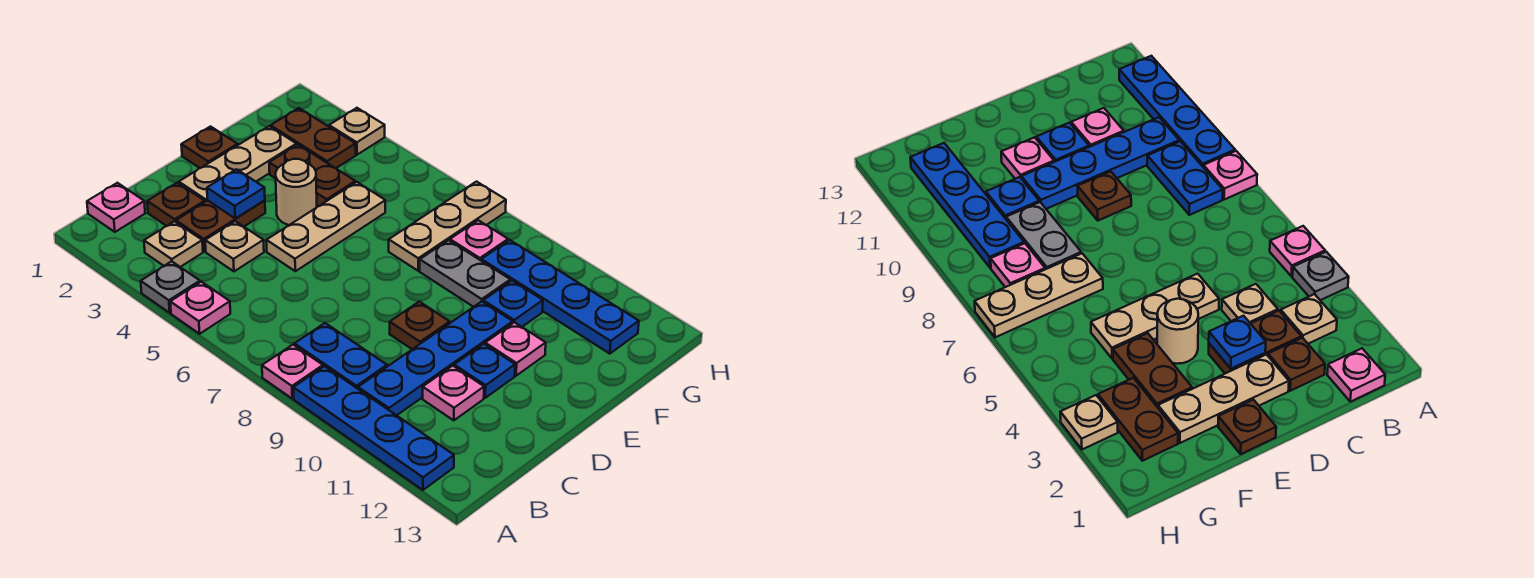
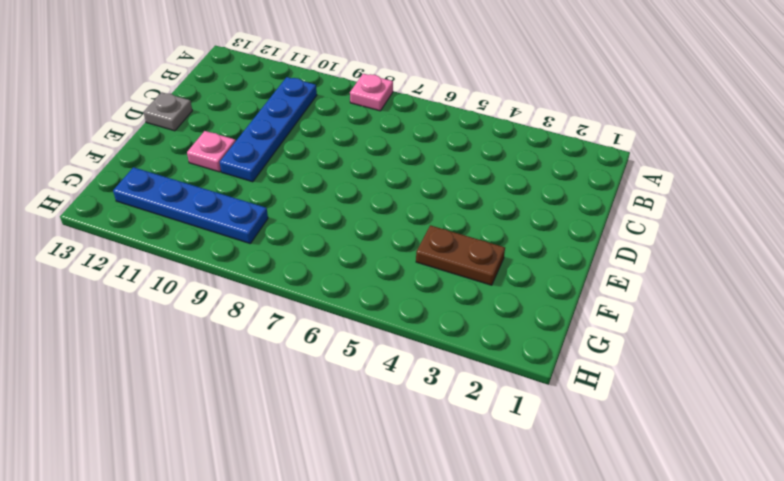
grey plate D13 level 1 -> grey plate A4 level 1
none -> pink plate A5 level 1
none -> blue plate A9:A12 level 1
none -> pink plate B1 level 1

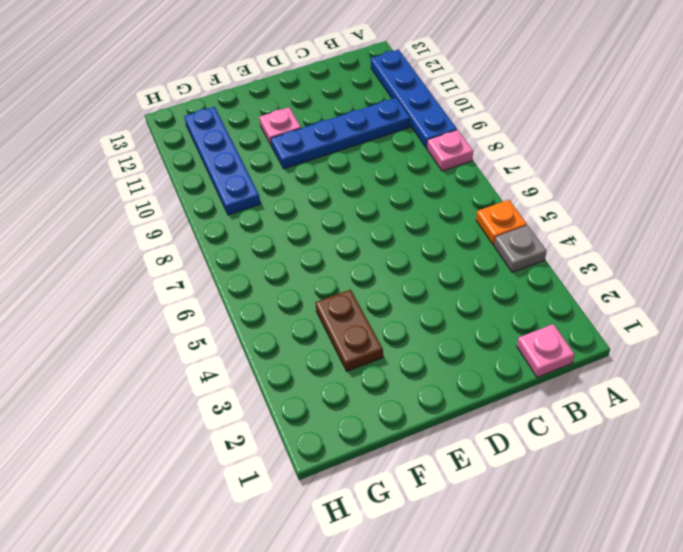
orange plate A5 level 1 -> pink plate A5 level 1
none -> tan plate B3 level 1
none -> blue plate B8:B9 level 1
none -> brown plate C2 level 1

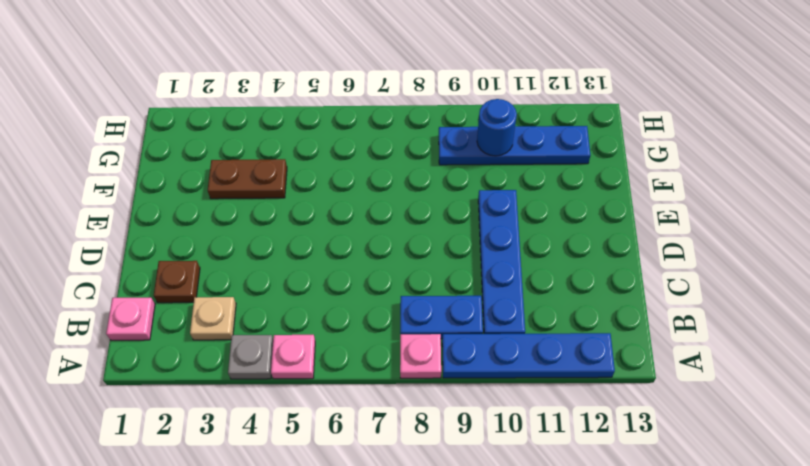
blue round brick G10 level 2 -> none
none -> brown plate C3:D3 level 1
none -> tan plate C4 level 1
none -> pink plate C11 level 1

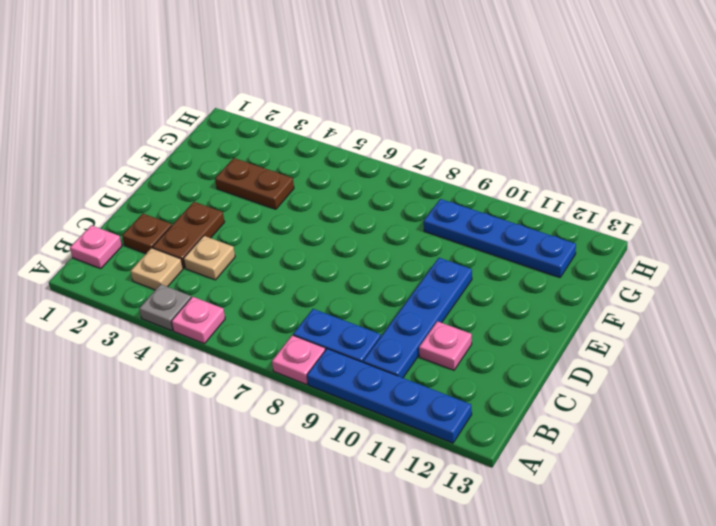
none -> tan plate D2:F2 level 1
none -> tan plate D5:F5 level 1
none -> brown plate D9 level 1

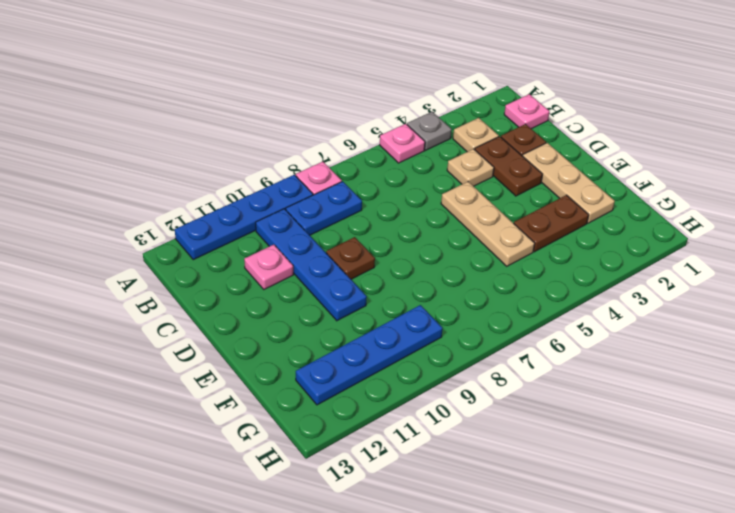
none -> blue plate D11 level 1
none -> brown plate E1 level 1
none -> tan round brick E4 level 1

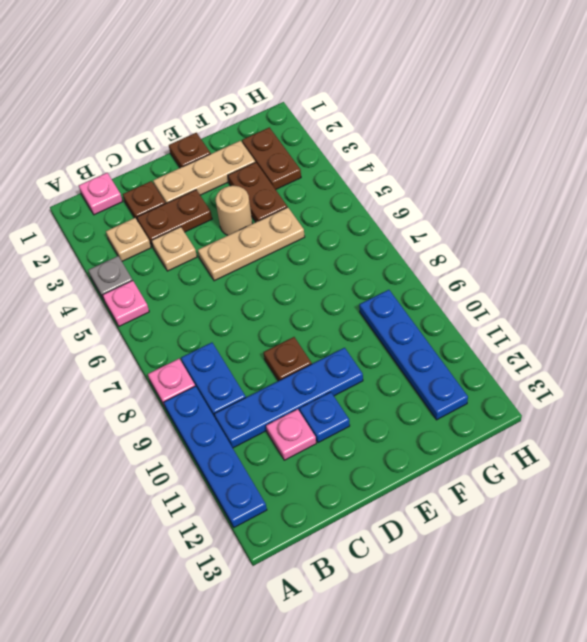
none -> pink plate E11 level 1
none -> tan plate F7:H7 level 1
none -> grey plate F8:F9 level 1

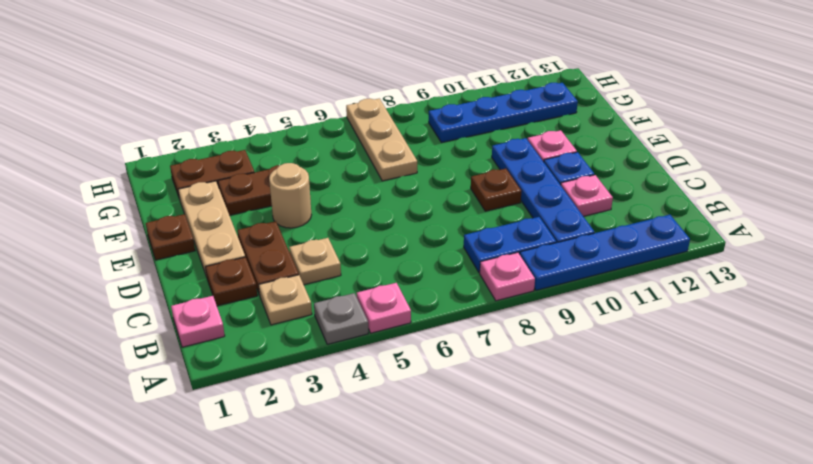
none -> tan plate D5:F5 level 1
none -> grey plate F8:F9 level 1
none -> blue plate F10 level 1

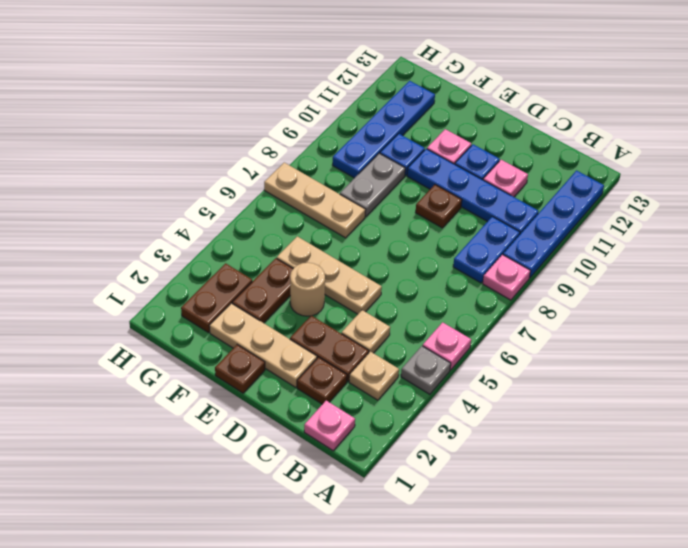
none -> pink plate G8 level 1
none -> tan plate H3 level 1
none -> blue plate D3 level 2

